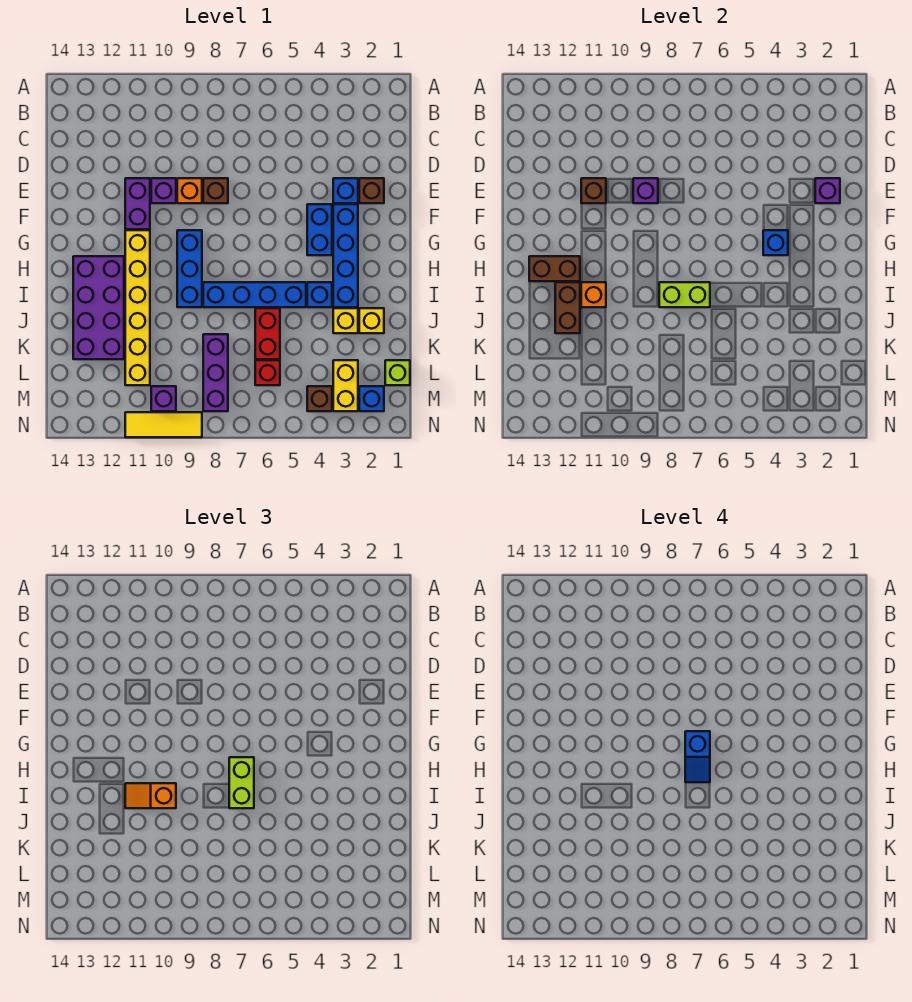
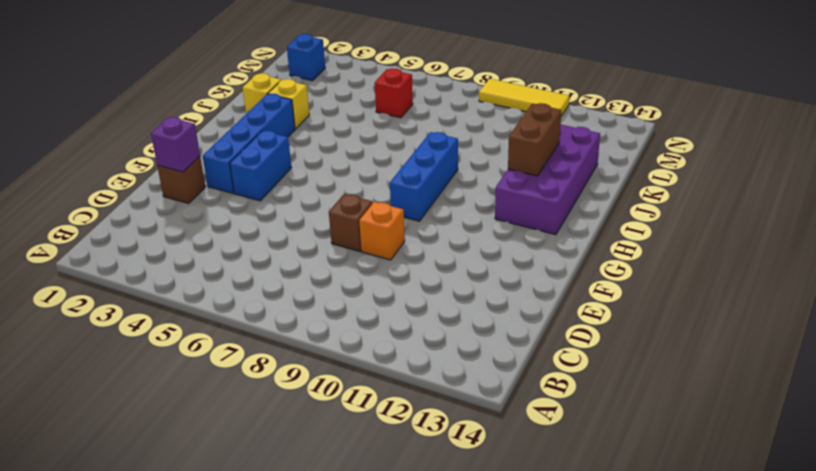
none -> blue brick E3 level 1
none -> purple brick E10 level 1
none -> purple brick E11:F11 level 1
none -> yellow brick G11:L11 level 1

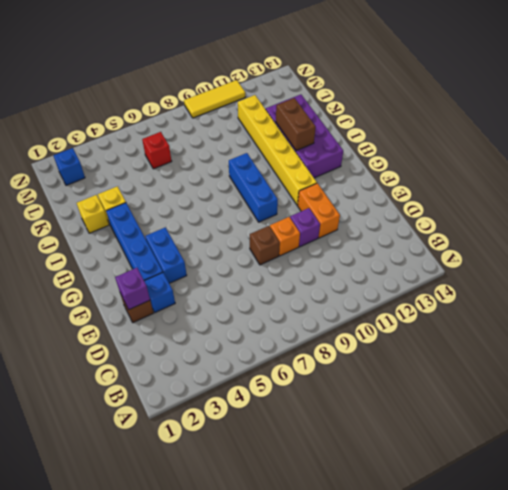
orange brick E11:F11 level 1 -> purple brick E11:F11 level 1
none -> blue brick I4 level 1
none -> blue brick I5:I8 level 1
none -> red brick J6:K6 level 1
none -> purple brick K8:M8 level 1

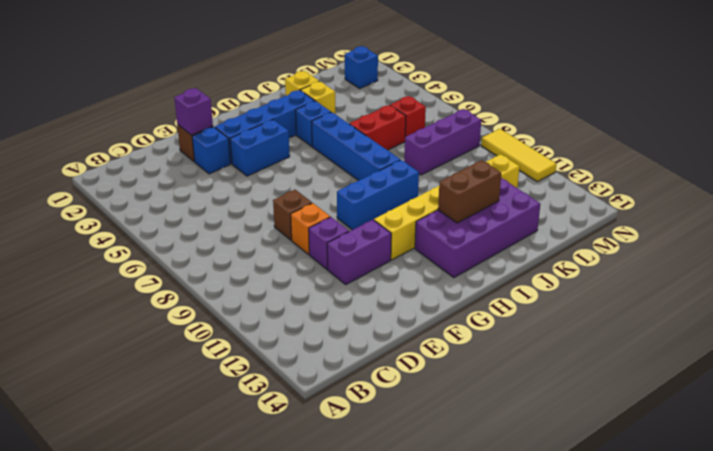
none -> lime brick L1 level 1
none -> yellow brick L3:M3 level 1
none -> brown brick M4 level 1
none -> purple brick M10 level 1

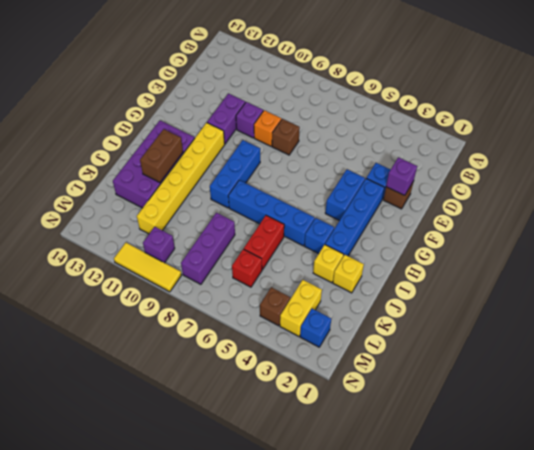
none -> lime brick L1 level 1
none -> purple brick E9 level 2
none -> brown brick E11 level 2
none -> blue brick G4 level 2

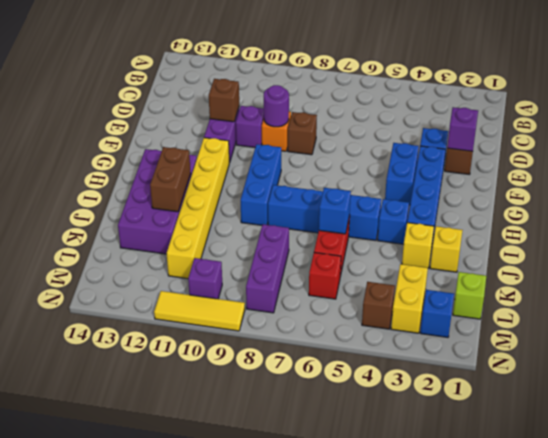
purple round brick E9 level 2 -> purple brick E9 level 2
blue brick J6 level 2 -> blue brick G4 level 2
none -> brown brick H12:H13 level 2
none -> lime brick I7:I8 level 2
none -> orange brick I11 level 2
none -> lime brick H7:I7 level 3

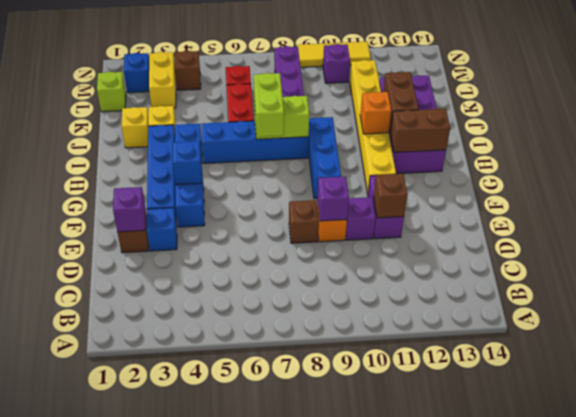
none -> orange slope I10:I11 level 3 top 10
none -> blue slope G7:H7 level 4 top G

